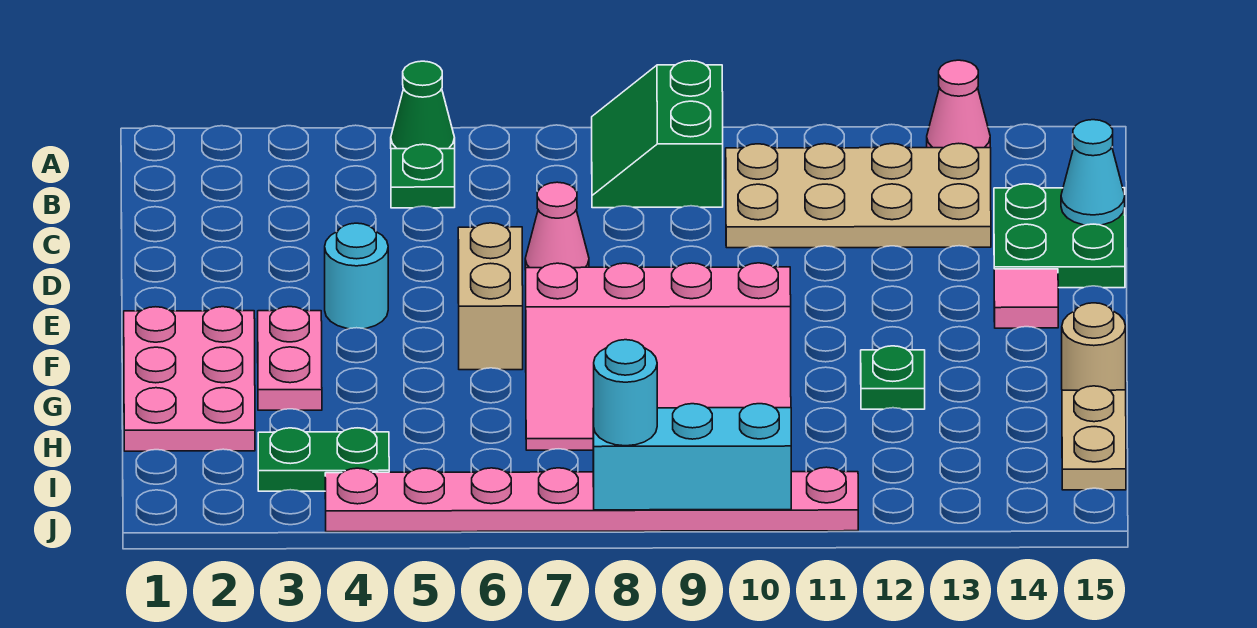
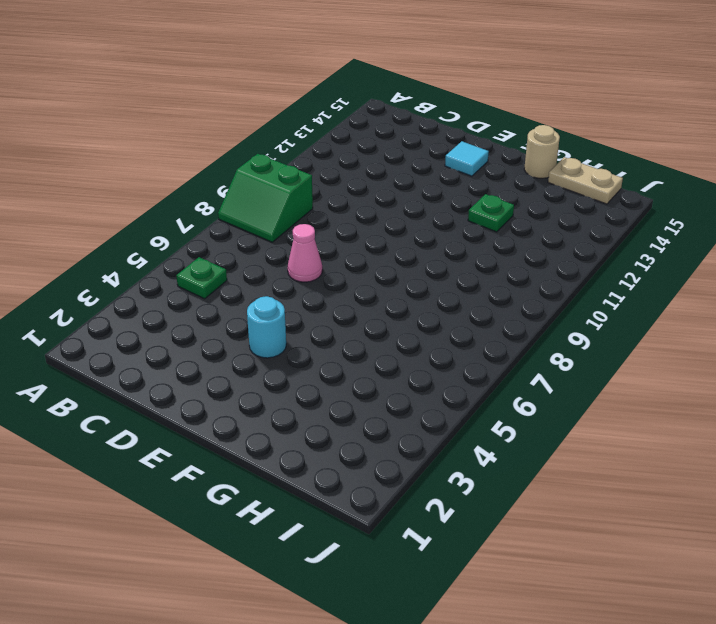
cyan tile E14 level 1 -> pink tile E14 level 1
none -> green cone A5 level 1
none -> pink cone A13 level 1
none -> tan plate B10:C13 level 1

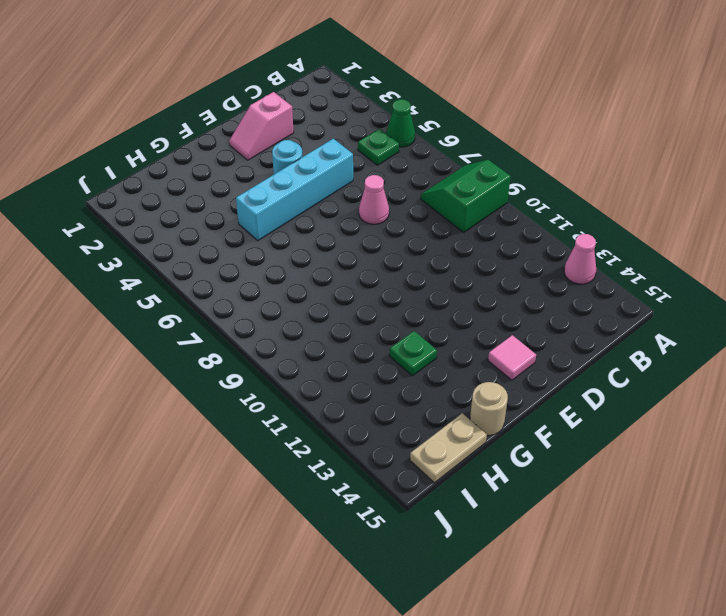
pink slope D2:E2 level 1 top D -> none
cyan brick D5:G5 level 1 -> none
none -> tan plate B10:C13 level 1
none -> green plate C14:D15 level 1
none -> tan brick E6:F6 level 1

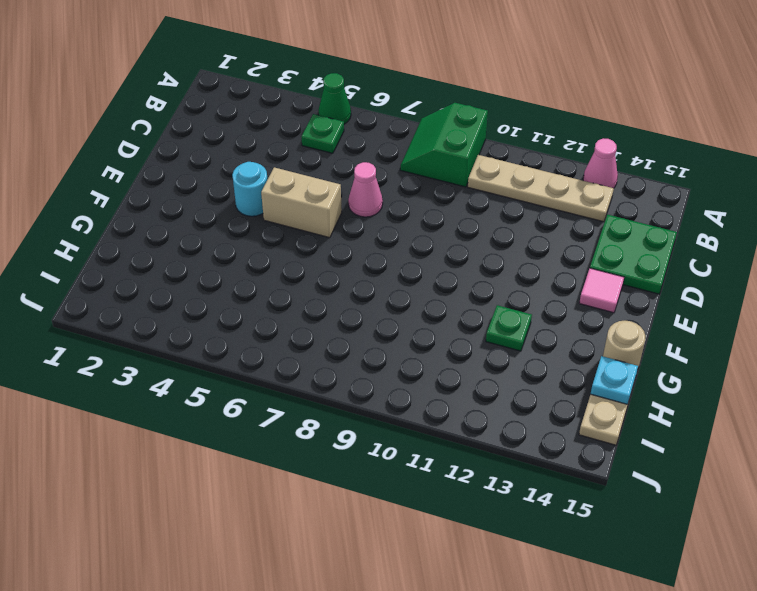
tan plate B10:B13 level 1 -> tan plate B10:C13 level 1
tan brick E5:E6 level 1 -> tan brick E6:F6 level 1
cyan plate H15 level 2 -> none
none -> pink plate F1:H2 level 1
none -> pink plate F3:G3 level 1
none -> pink slope F7:H10 level 1 top F

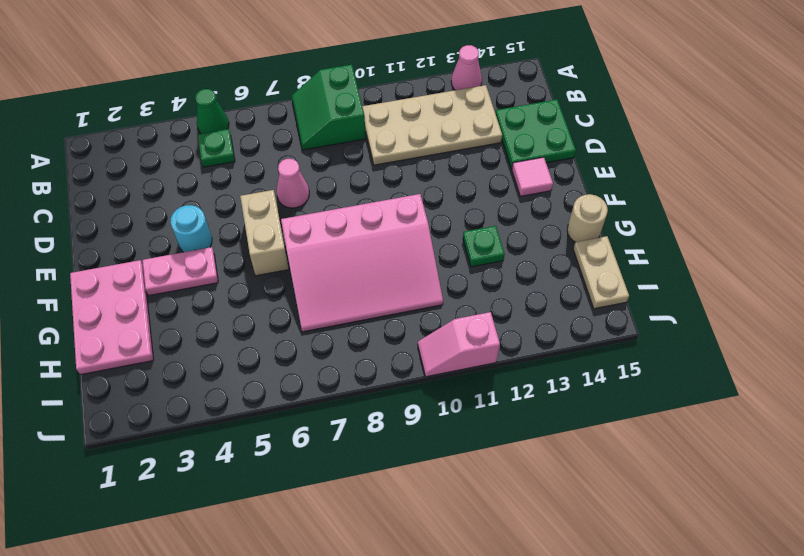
pink plate F3:F4 level 1 -> pink plate F3:G3 level 1
pink slope J10:J11 level 1 top 11 -> pink plate J4:J11 level 1
none -> green plate I3:I4 level 1
none -> cyan cone C15 level 2
none -> cyan brick J8:J10 level 2

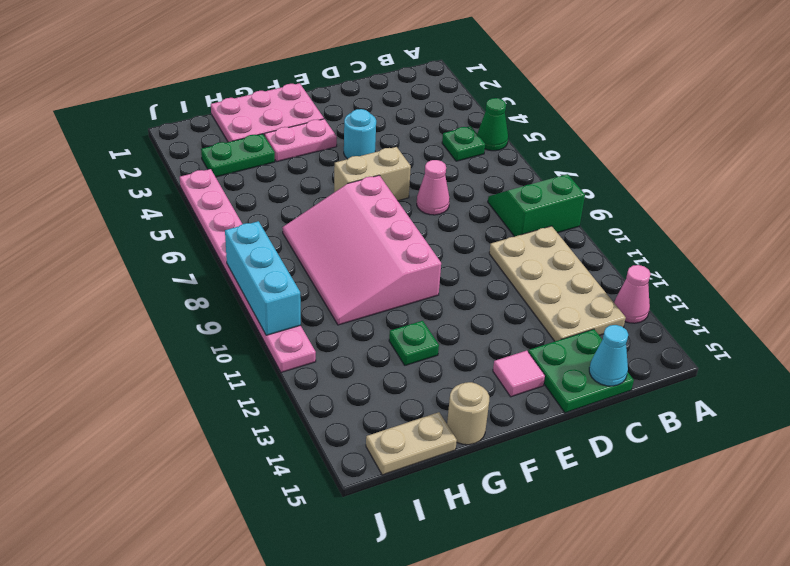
green plate H3:I3 level 1 -> green plate I3:I4 level 1
none -> cyan round brick J8 level 3

